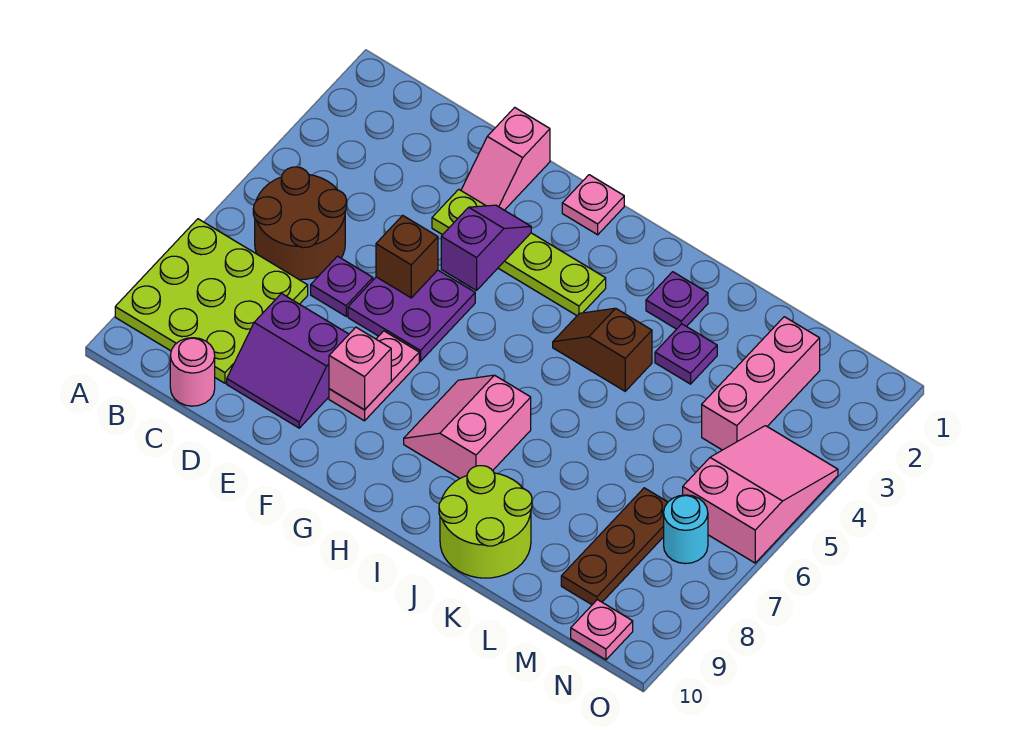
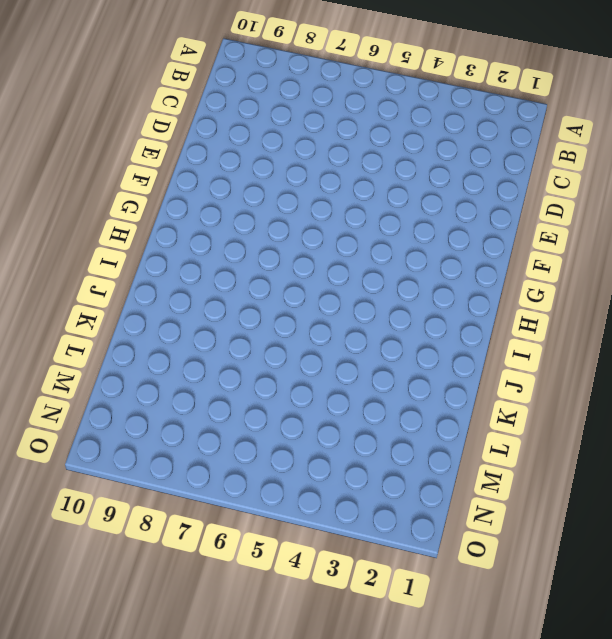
none -> lime plate A7:C9 level 1
none -> brown round brick B5:C6 level 1
none -> pink round brick C10 level 1

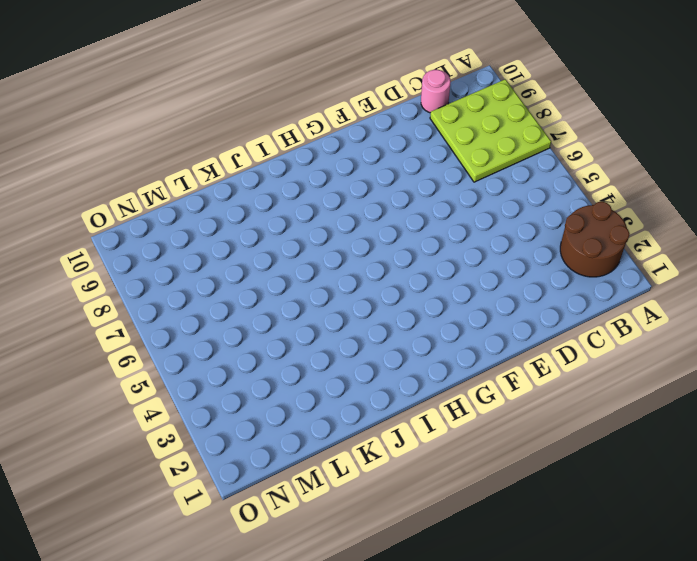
brown round brick A2:B3 level 1 -> brown round brick B5:C6 level 1
none -> purple plate D6 level 1
none -> purple slope D8:E9 level 1 top 8
none -> pink slope E1:E2 level 1 top 1

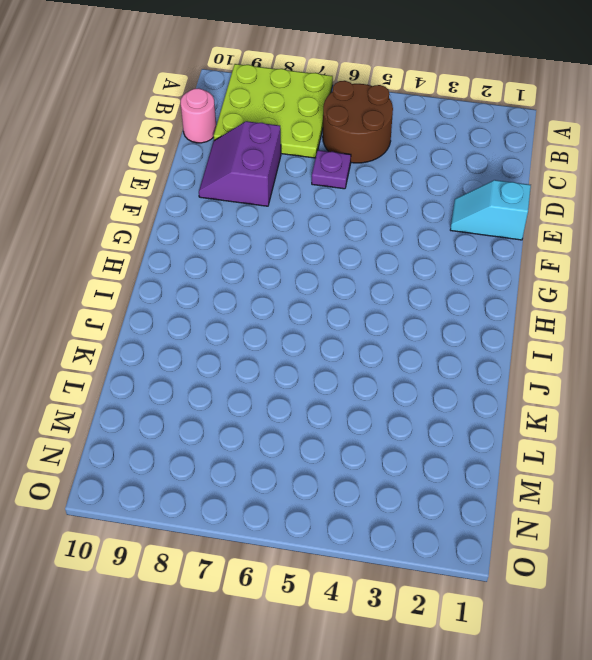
cyan slope E1:E2 level 1 top 1 -> pink slope E1:E2 level 1 top 1
none -> lime plate E3:H3 level 1
none -> purple plate E5:F6 level 1
none -> pink plate F7:F8 level 1

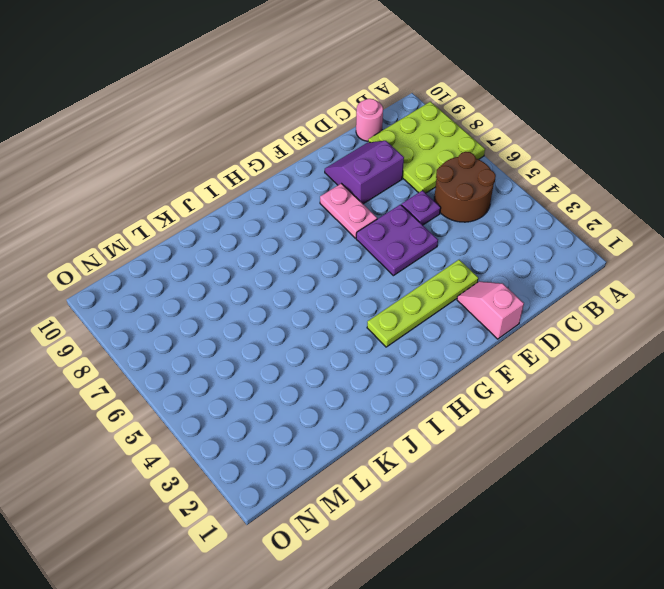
none -> pink plate G1 level 1
none -> pink slope H7:I8 level 1 top I
none -> brown slope I4:J4 level 1 top J

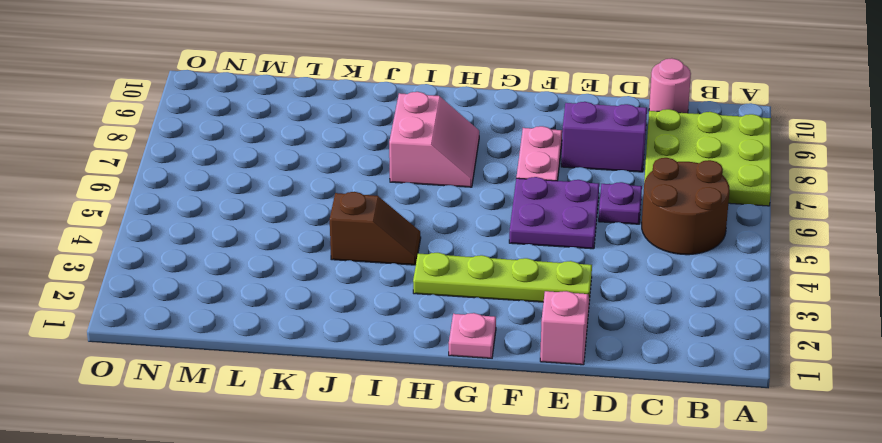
none -> purple plate J2 level 1
none -> lime round brick J9:K10 level 1
none -> purple plate K3 level 1

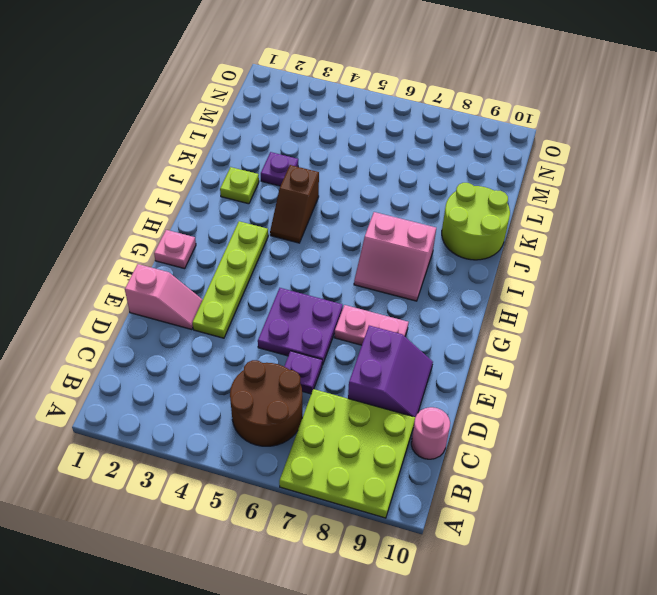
lime plate J2 level 1 -> purple plate J2 level 1
none -> pink brick M2:M4 level 1
none -> brown plate M7:M9 level 1
none -> pink slope N4:O6 level 1 top 6

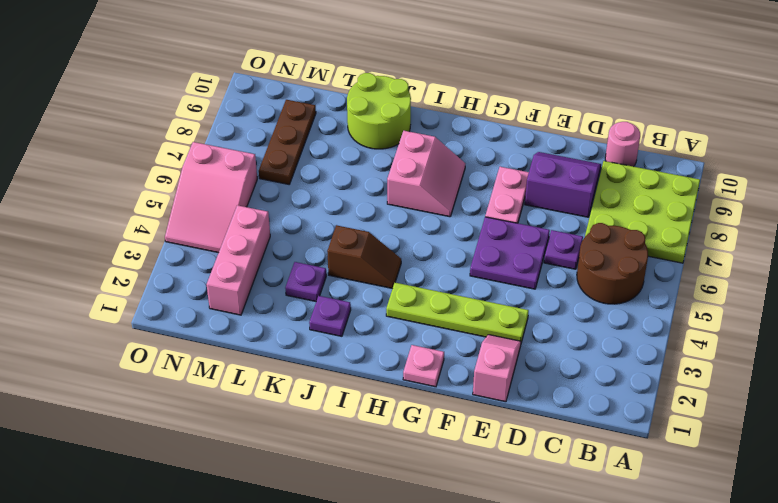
none -> cyan round brick N7 level 1
none -> pink plate N10 level 1
none -> brown brick E5 level 2

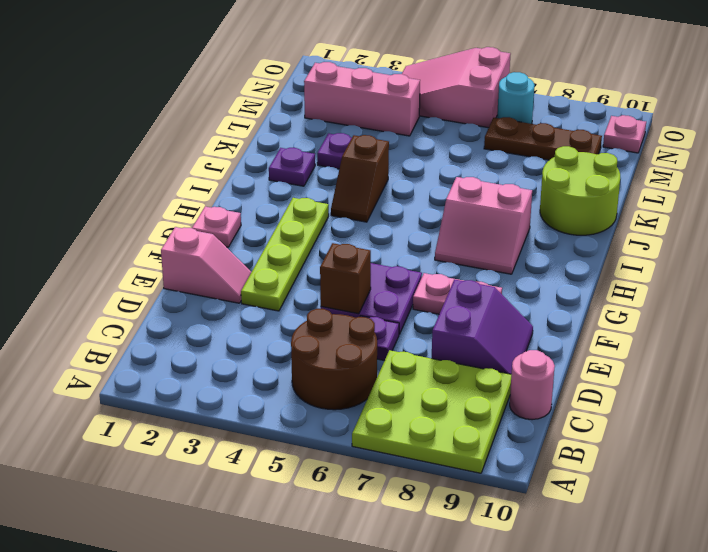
none -> purple slope F3:F4 level 2 top 4
none -> pink brick F8 level 2

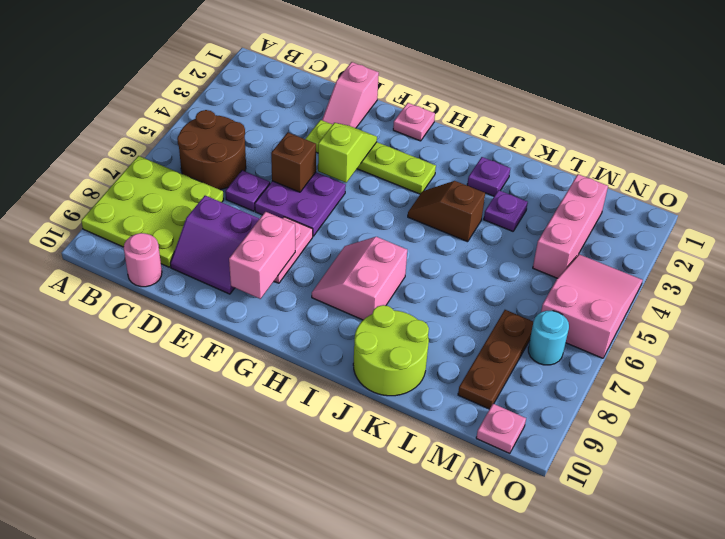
lime slope F3:F4 level 2 top 4 -> purple slope F3:F4 level 2 top 4
pink brick F8:F9 level 2 -> pink brick F8 level 2

